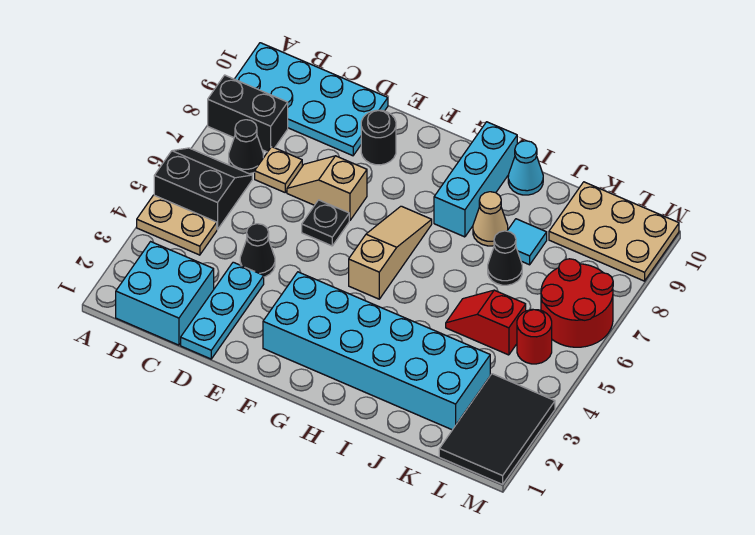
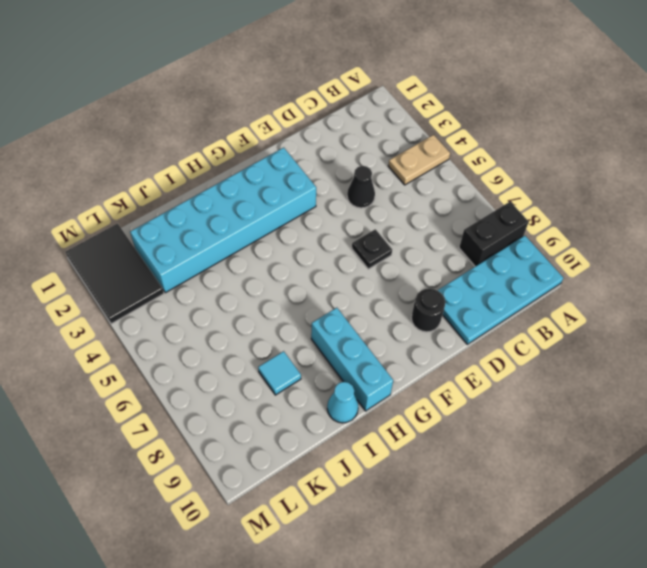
none -> black slope A5:B6 level 1 top 5
none -> cyan brick B1:C2 level 1
none -> black cone B7 level 1

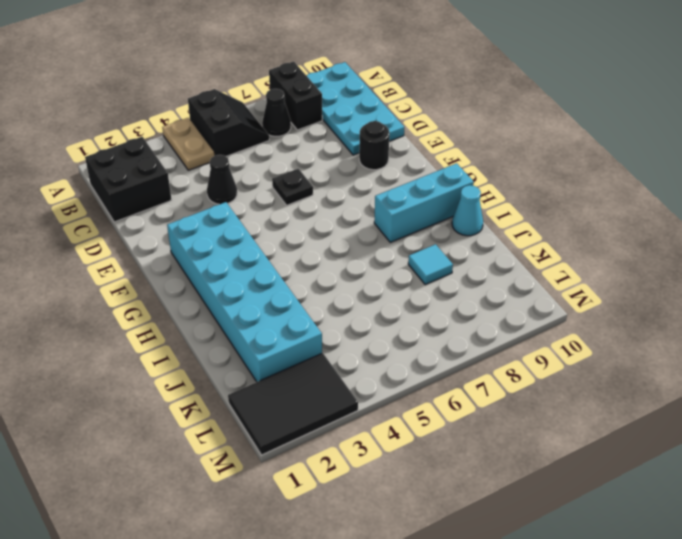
black brick B1:C2 level 1 -> cyan brick B1:C2 level 1
none -> tan plate C7 level 1
none -> cyan plate D1:D3 level 1
none -> tan slope D7:E7 level 1 top E

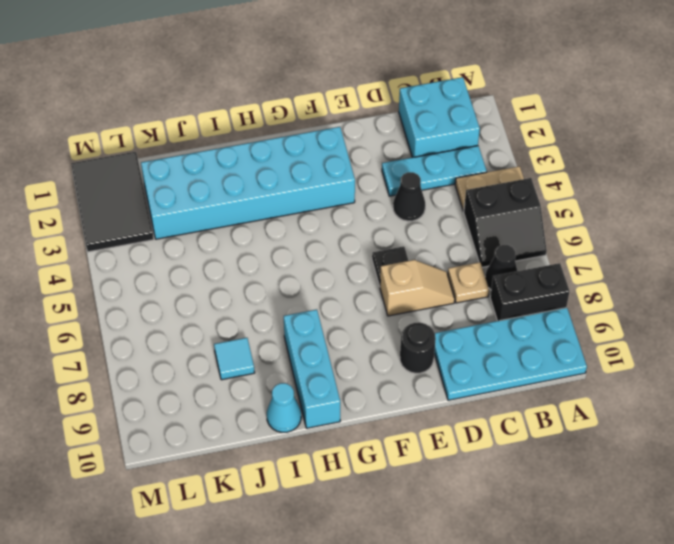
cyan plate B3:D3 level 1 -> cyan plate D1:D3 level 1
none -> tan slope G5:G7 level 1 top 5
none -> tan cone I8 level 1
none -> red slope J5:K5 level 1 top K

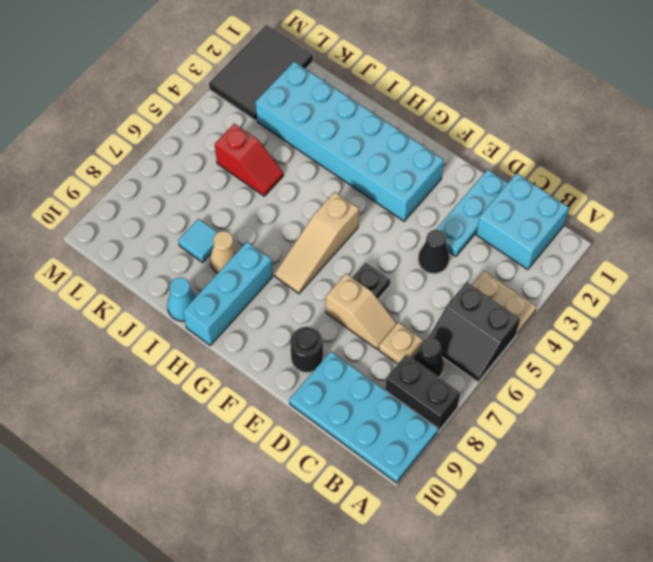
none -> black cone J7 level 1
none -> tan plate K9:M10 level 1
none -> red round brick L5 level 1

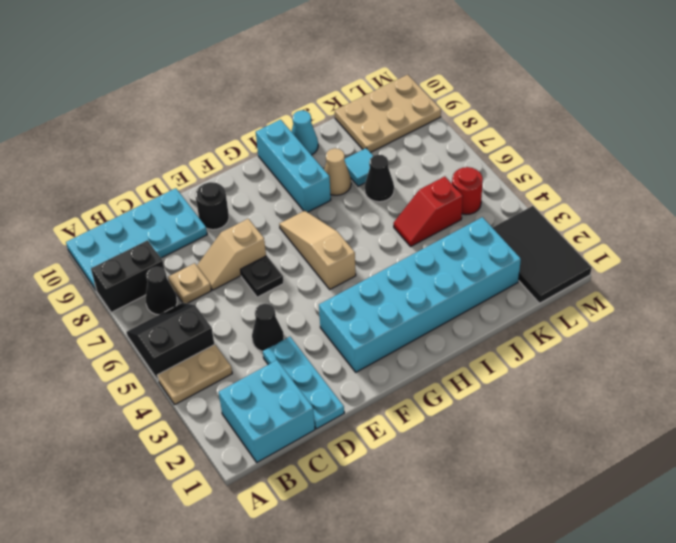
none -> red round brick L6:M7 level 1

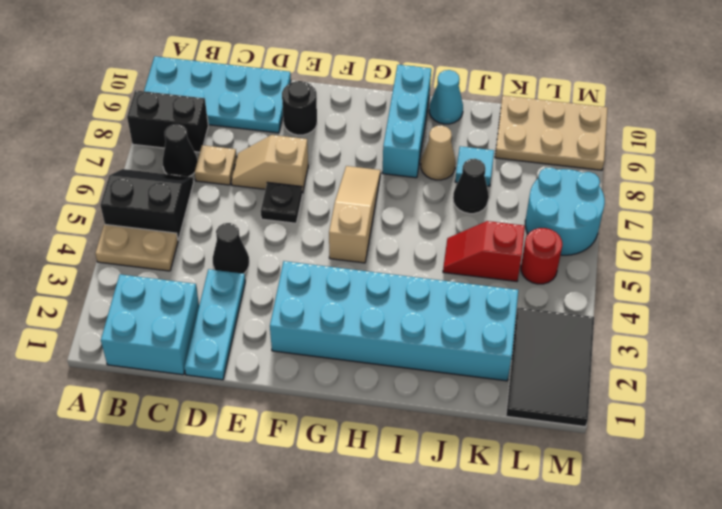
cyan round brick L6:M7 level 1 -> red round brick L6:M7 level 1

